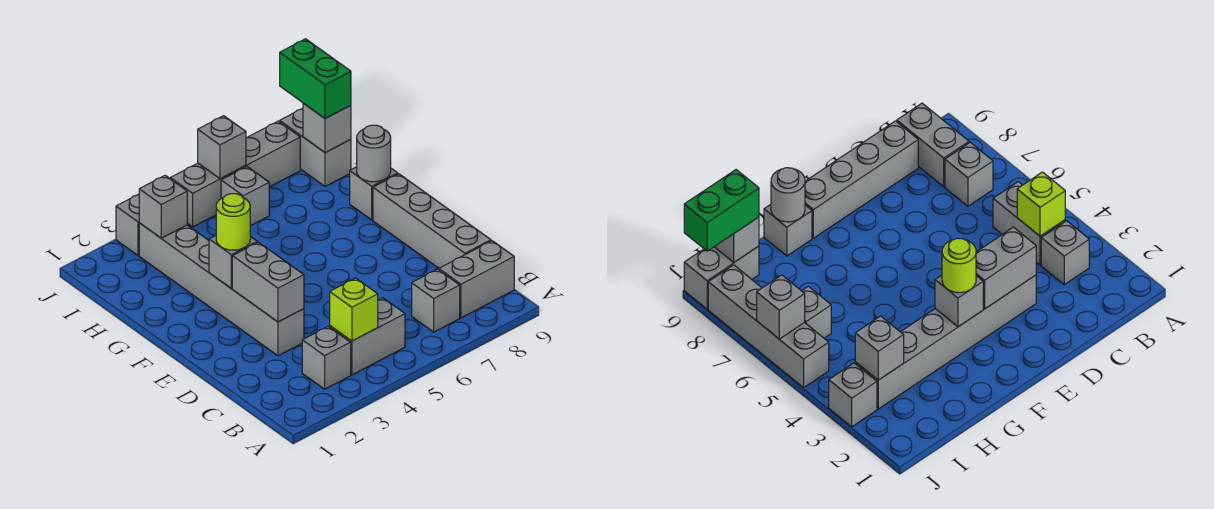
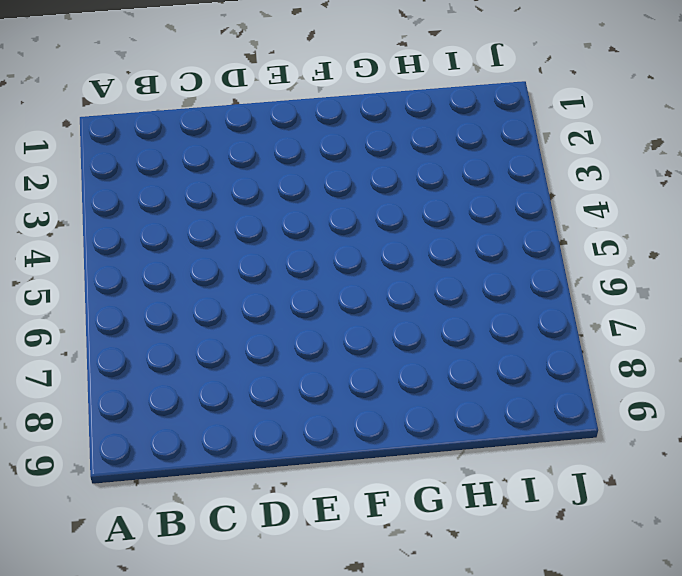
none -> grey brick B3 level 1
none -> grey brick B4:B5 level 1
none -> grey brick B7 level 1

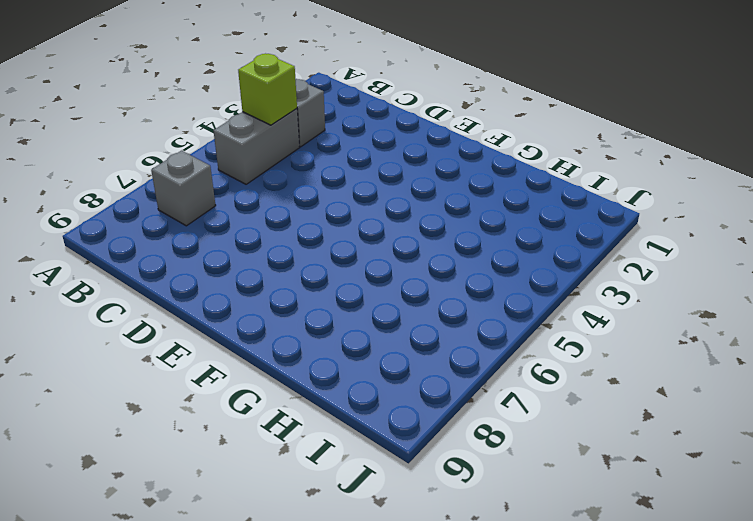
none -> grey brick B8:B9 level 1
none -> grey brick C9:F9 level 1
none -> grey brick D3:I3 level 1

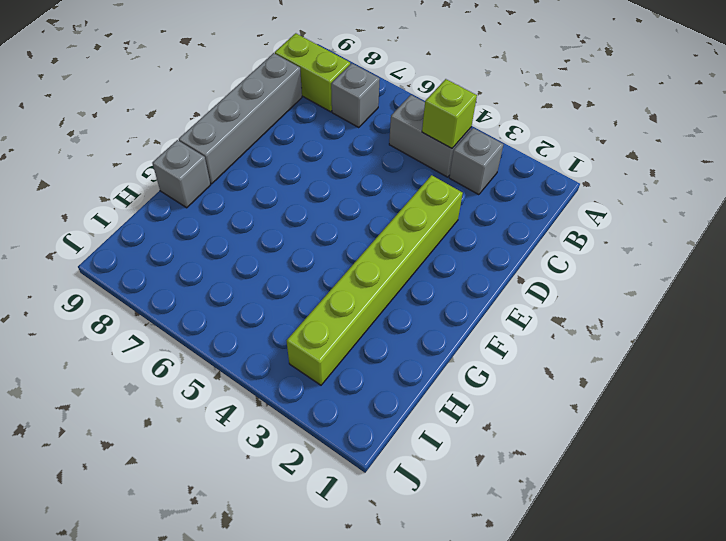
lime brick B8:B9 level 1 -> grey brick B8:B9 level 1
lime brick D3:I3 level 1 -> grey brick D3:I3 level 1
none -> grey brick I6 level 1
none -> grey brick I9:J9 level 1
none -> grey brick J3 level 1

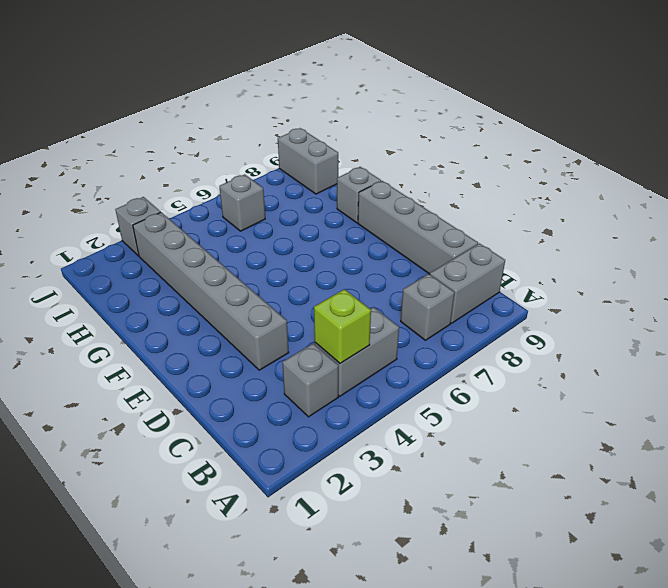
none -> grey brick J5:J8 level 1
none -> grey brick D3:E3 level 2
none -> grey brick F3 level 2

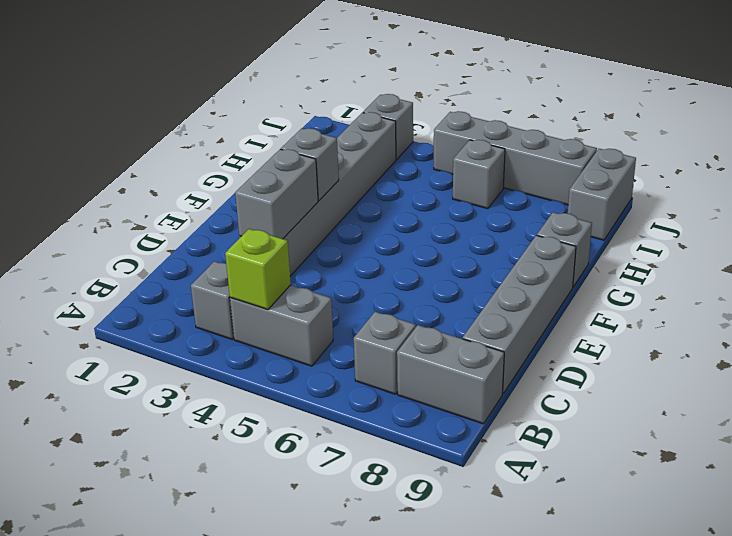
none -> grey round brick G9 level 2
none -> grey brick I3 level 2
none -> grey brick I9 level 2

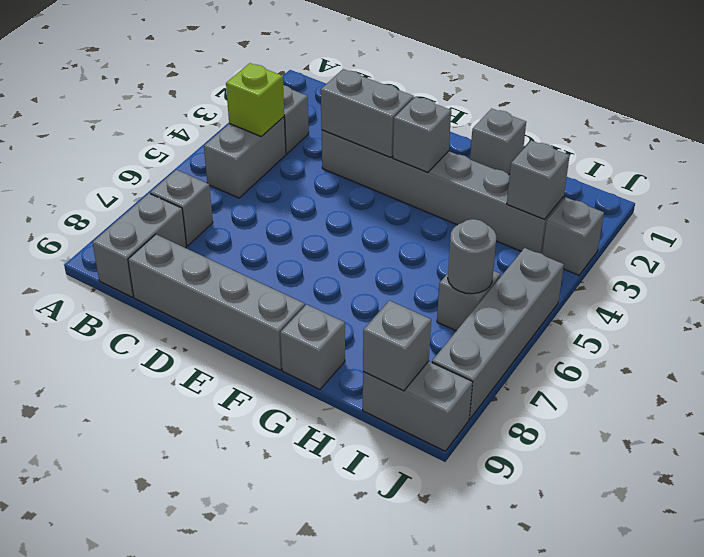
grey brick G1 level 1 -> grey brick J6 level 2
grey round brick I6 level 2 -> grey round brick G9 level 2
none -> lime round brick F3 level 3
none -> green brick I9:J9 level 3

